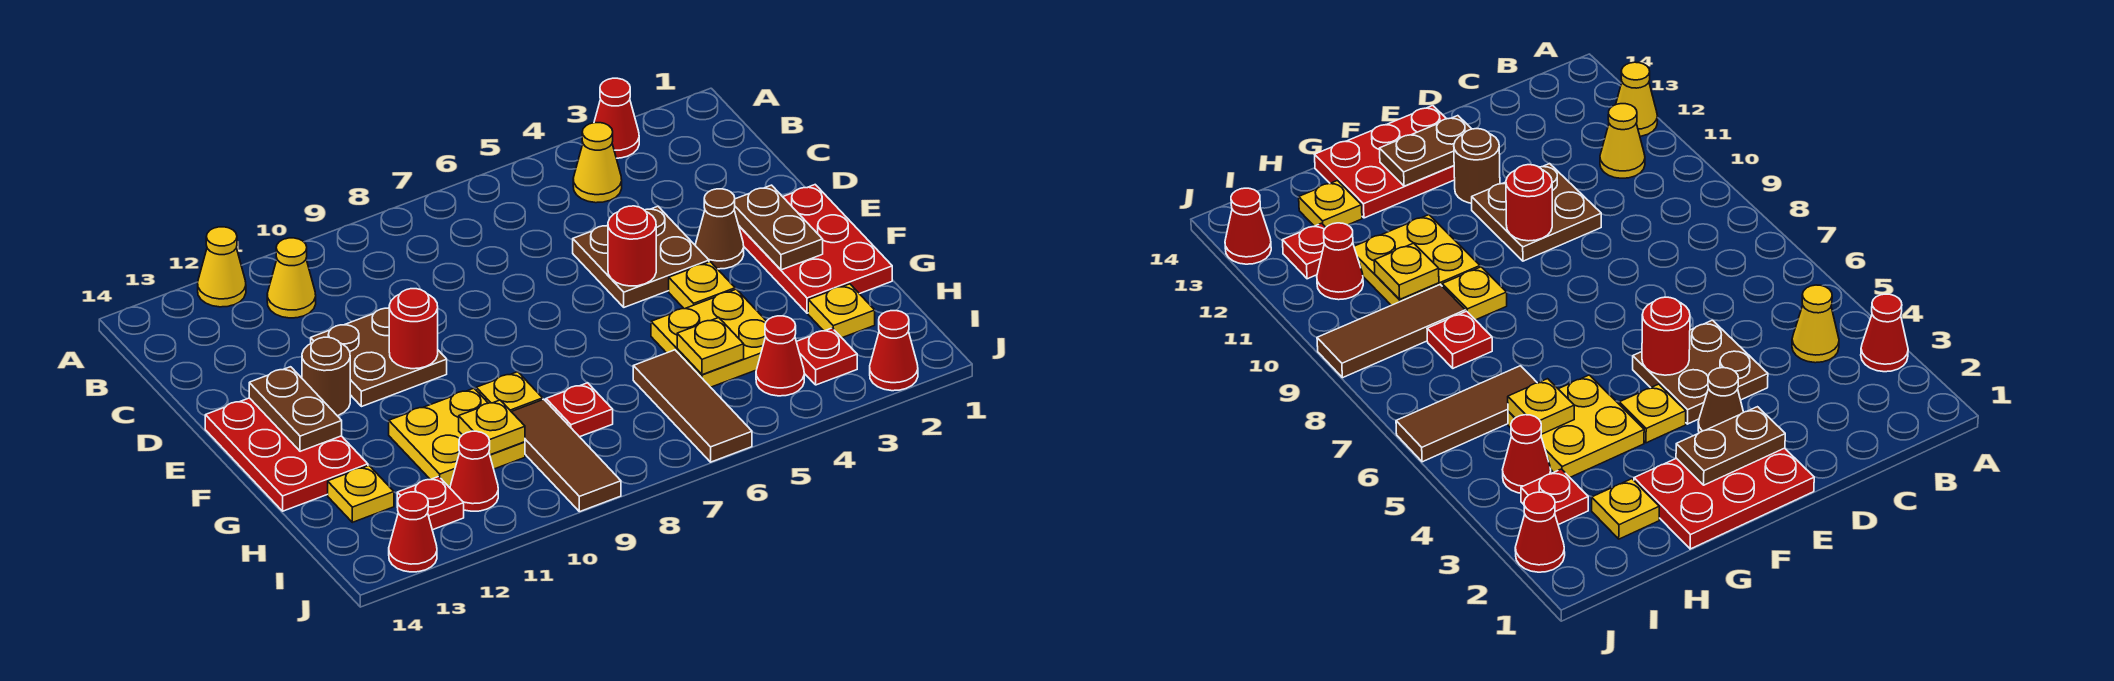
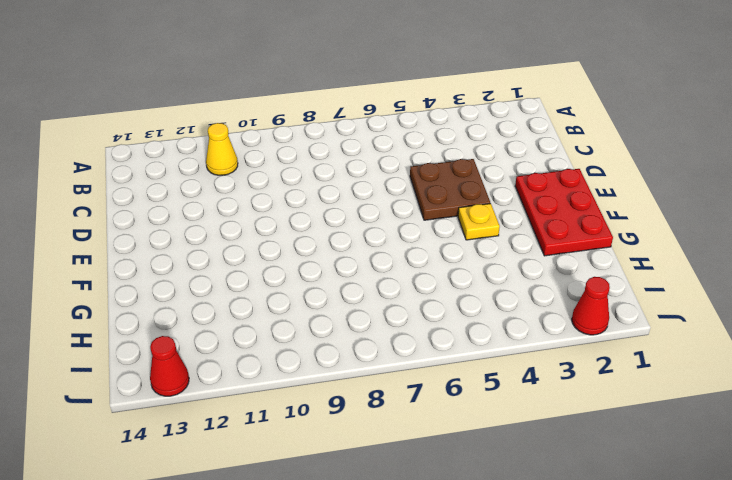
none -> red cone A3 level 1
none -> yellow cone A12 level 1
none -> yellow cone B4 level 1
none -> brown plate D10:E11 level 1

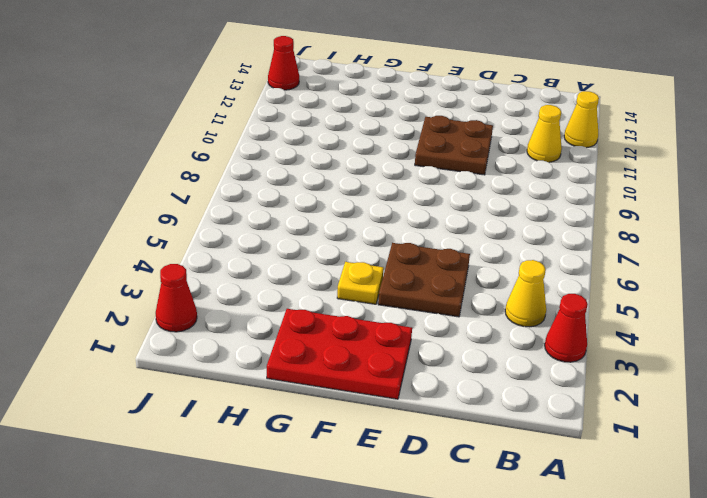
none -> brown cone E3 level 1
none -> brown round brick E12 level 1
none -> red plate E13:G14 level 1
none -> yellow plate G4:H5 level 1

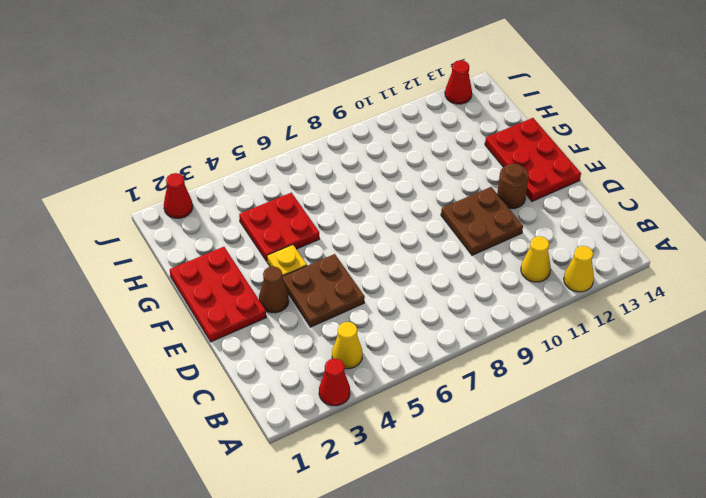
red plate G4:H5 level 1 -> yellow plate G4:H5 level 1
none -> yellow plate G9 level 1
none -> yellow plate G10:H11 level 1
none -> yellow plate H2 level 1
none -> brown tile H6:J6 level 1

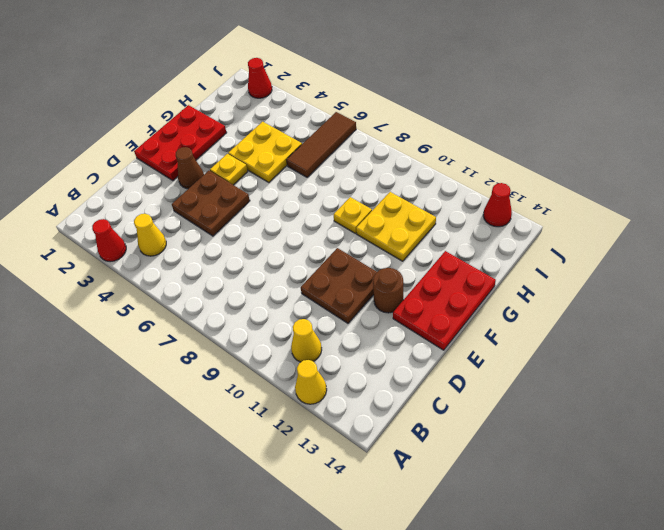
none -> yellow plate H2 level 1
none -> red plate H8 level 1
none -> brown tile H9:J9 level 1
none -> yellow plate H13 level 1

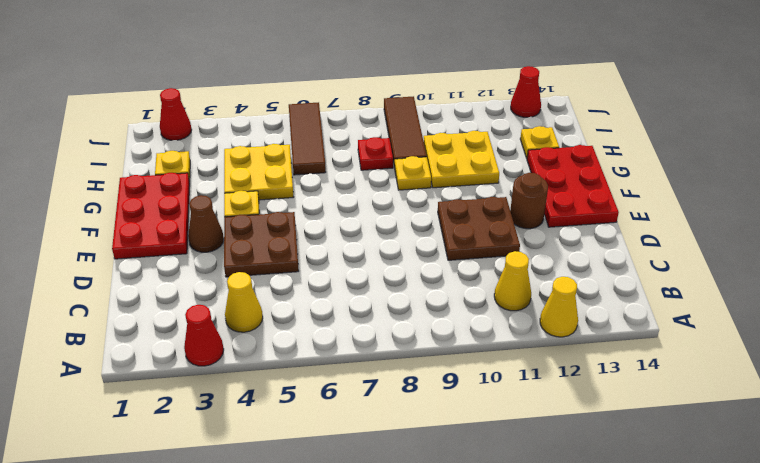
none -> red plate I3 level 1
none -> red cone I4 level 1
none -> red cone I11 level 1
none -> red plate I12 level 1

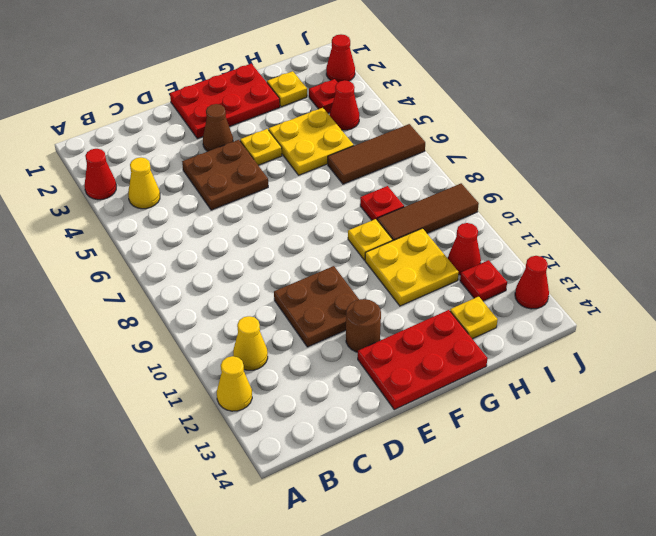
none -> brown plate E2:F2 level 2
none -> red round brick E5 level 2
none -> red round brick E10 level 2
none -> brown plate E13:F13 level 2

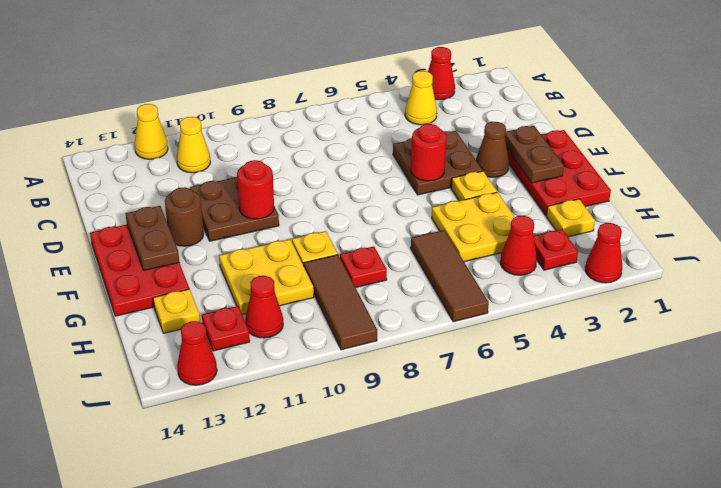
none -> yellow plate H5 level 2
none -> yellow plate H10 level 2

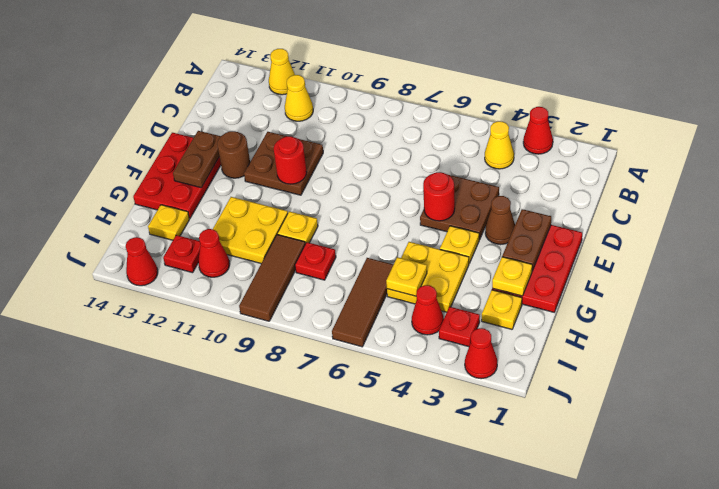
yellow plate G2 level 2 -> yellow plate H10 level 2

